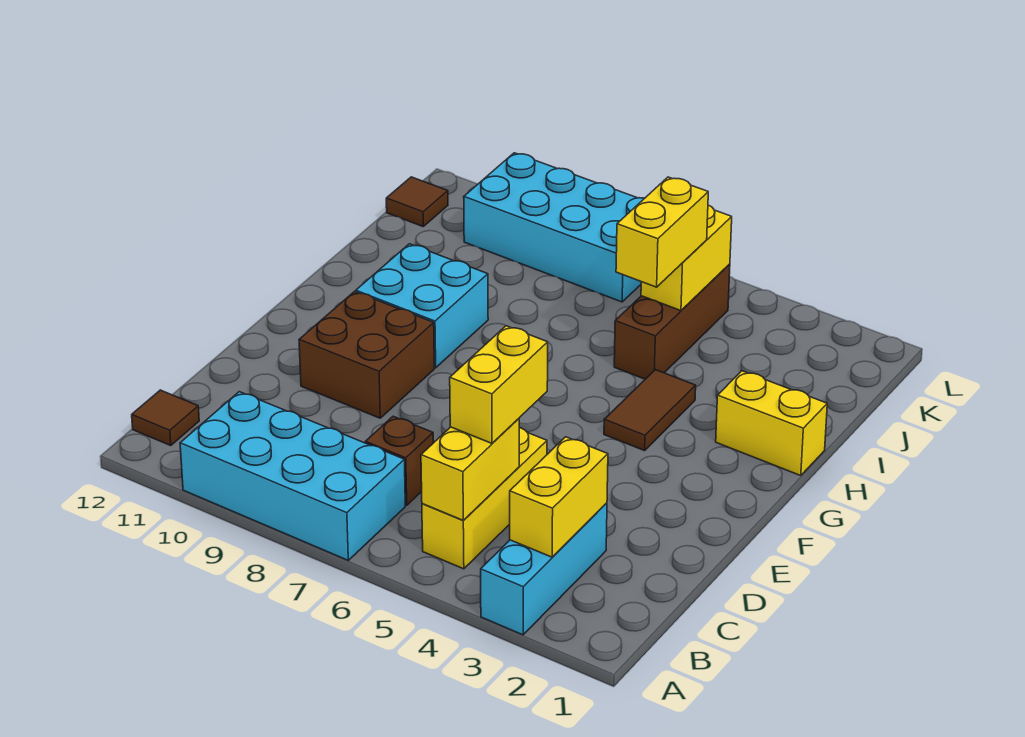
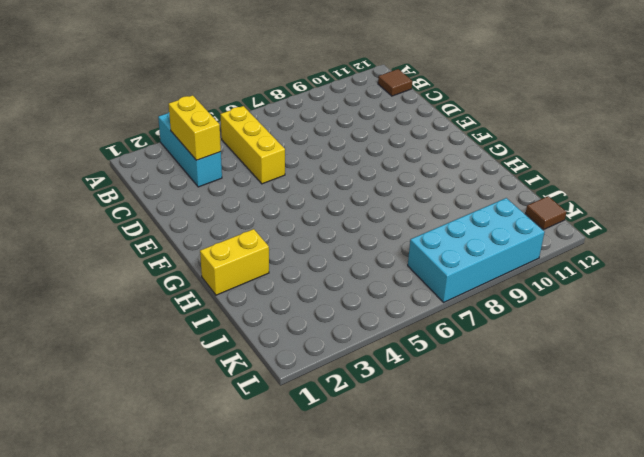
none -> cyan brick A7:B10 level 1
none -> brown brick C7 level 1
none -> brown brick E9:F10 level 1

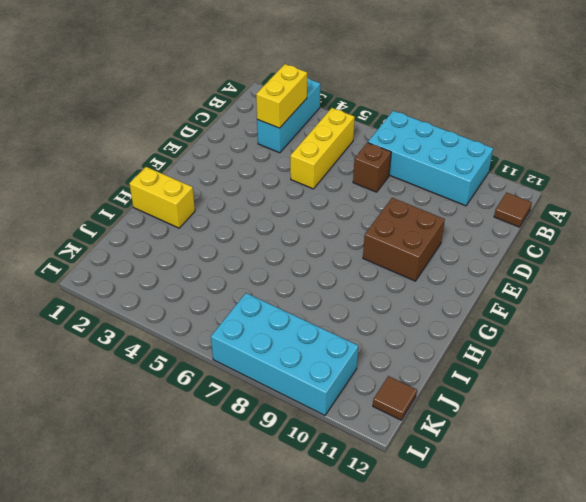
none -> brown tile G4:H4 level 1
none -> cyan brick G9:H10 level 1
none -> brown brick I5:K5 level 1

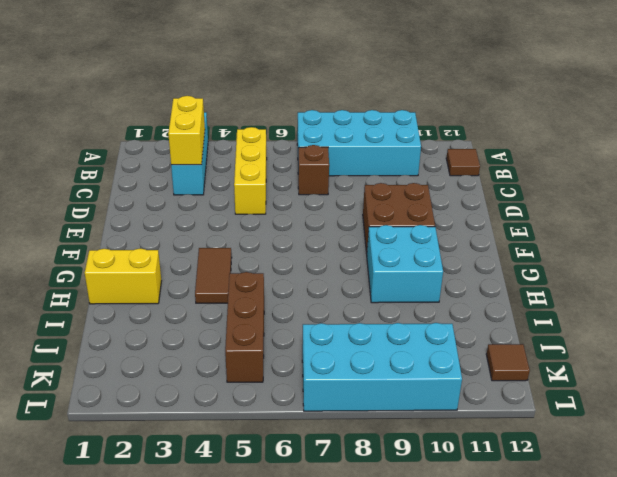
none -> yellow brick B5:C5 level 2
none -> yellow brick J5:K5 level 2
none -> yellow brick C5:D5 level 3

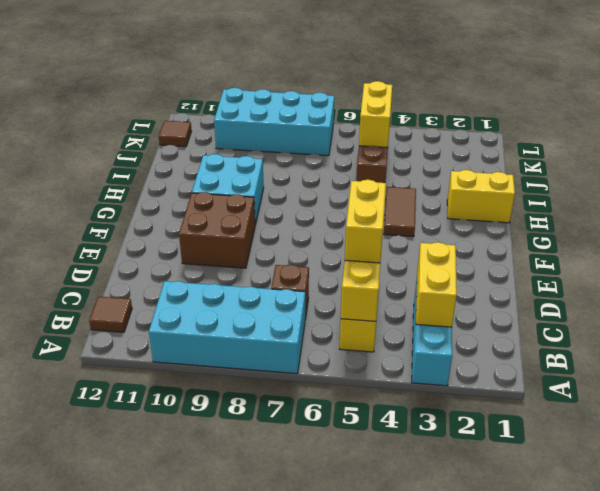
none -> yellow brick I5:J5 level 3

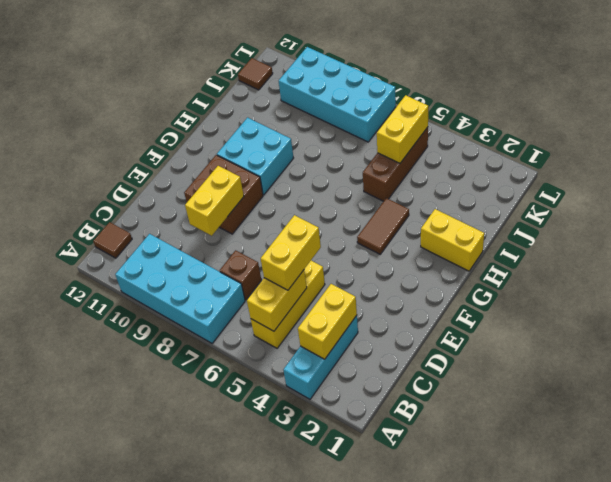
yellow brick D9:E9 level 2 -> yellow brick I5:J5 level 3

